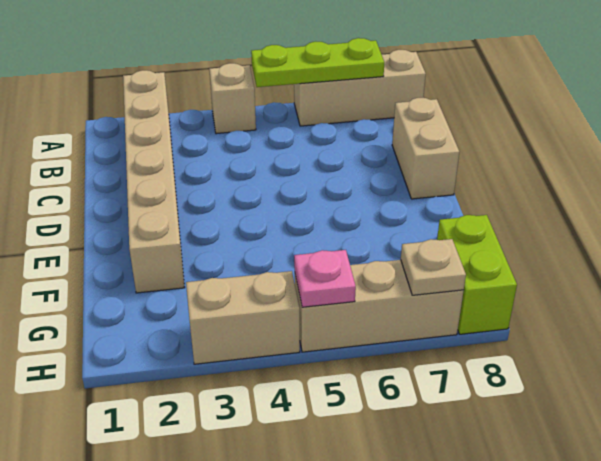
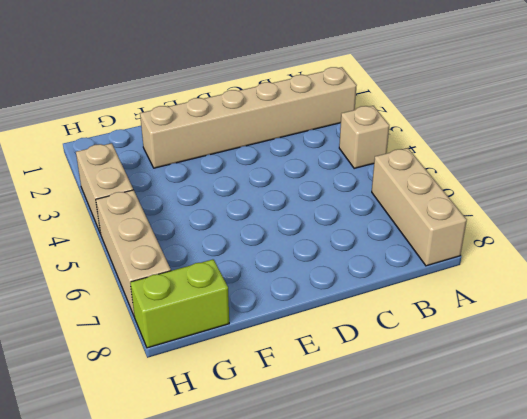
none -> tan brick C8:D8 level 1
none -> lime plate A5:A7 level 2

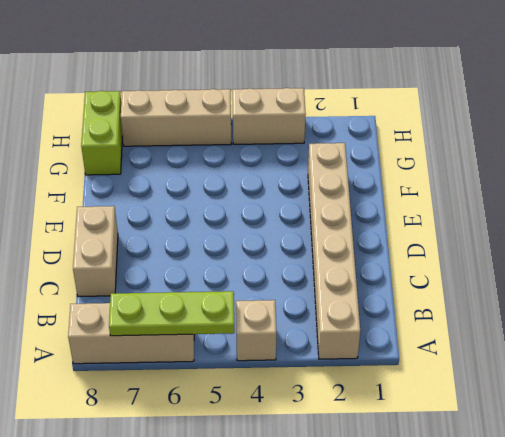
none -> pink plate H5 level 2
none -> tan plate H7 level 2

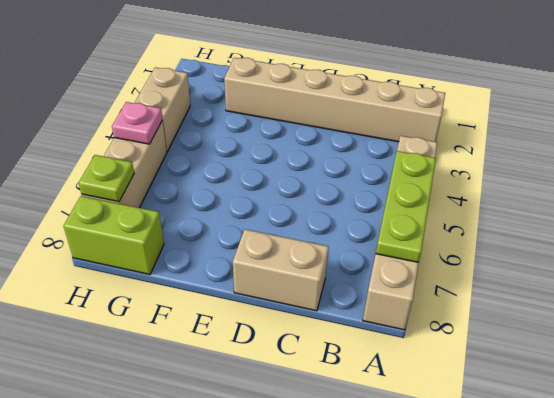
lime plate H7 level 2 -> tan plate H7 level 2

